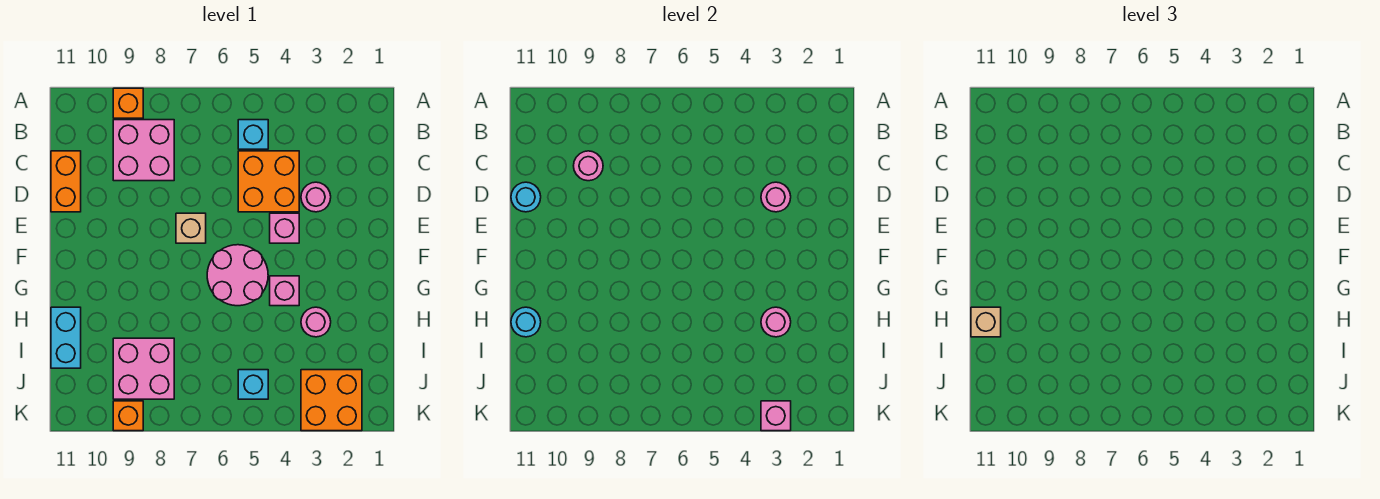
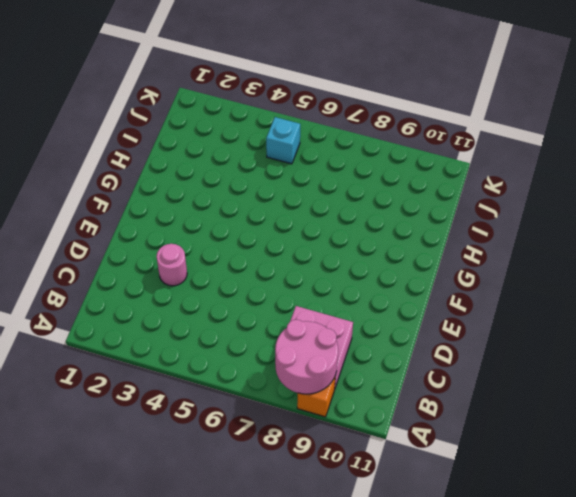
pink round brick A8:B9 level 2 -> pink round brick F5:G6 level 1
none -> cyan brick B5 level 1
none -> orange brick C4:D5 level 1
none -> orange brick C11:D11 level 1

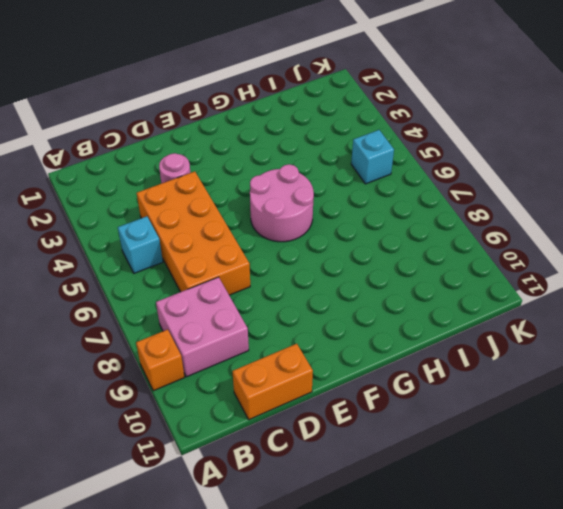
orange brick C4:D7 level 1 -> orange brick C4:D5 level 1
none -> pink brick E4 level 1
none -> tan brick E7 level 1
none -> pink brick G4 level 1

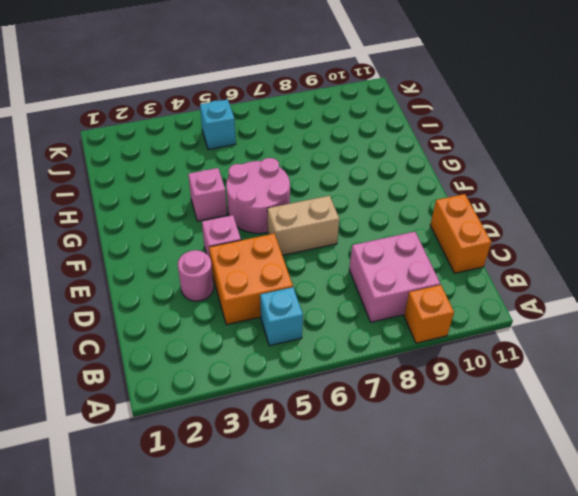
tan brick E6:E7 level 1 -> tan brick E7 level 1
none -> pink round brick H3 level 1
none -> cyan brick H11:I11 level 1
none -> pink brick I8:J9 level 1

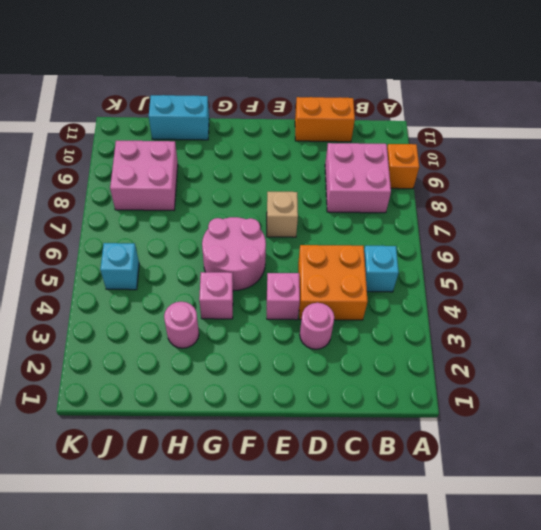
none -> orange brick J2:K3 level 1
none -> orange brick K9 level 1
none -> pink round brick C9 level 2

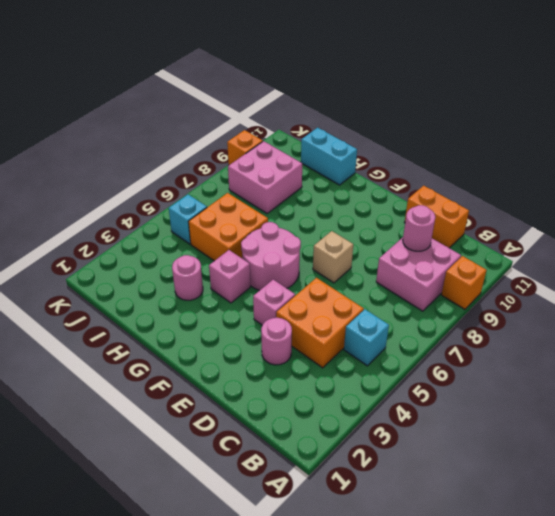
orange brick H5:I6 level 1 -> orange brick J2:K3 level 1
none -> pink round brick D3 level 2
none -> cyan round brick D11 level 2
none -> pink round brick H3 level 2

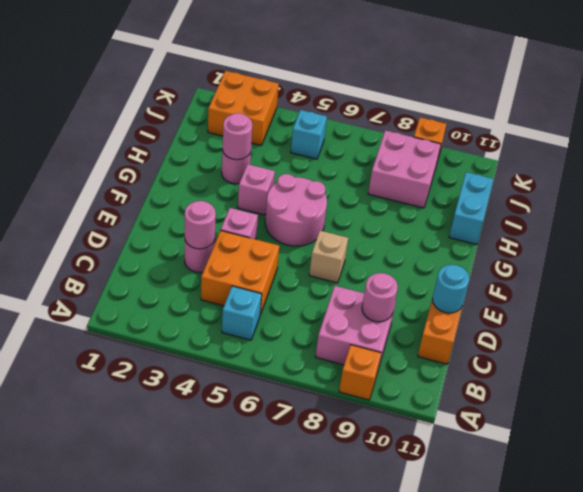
none -> cyan round brick H11 level 2
none -> pink brick K3 level 2
none -> tan brick H11 level 3

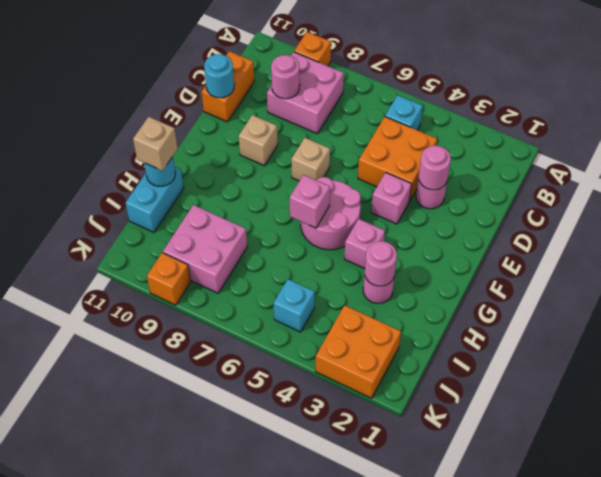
tan brick E9 level 1 -> none
pink brick G6 level 2 -> pink brick K3 level 2

